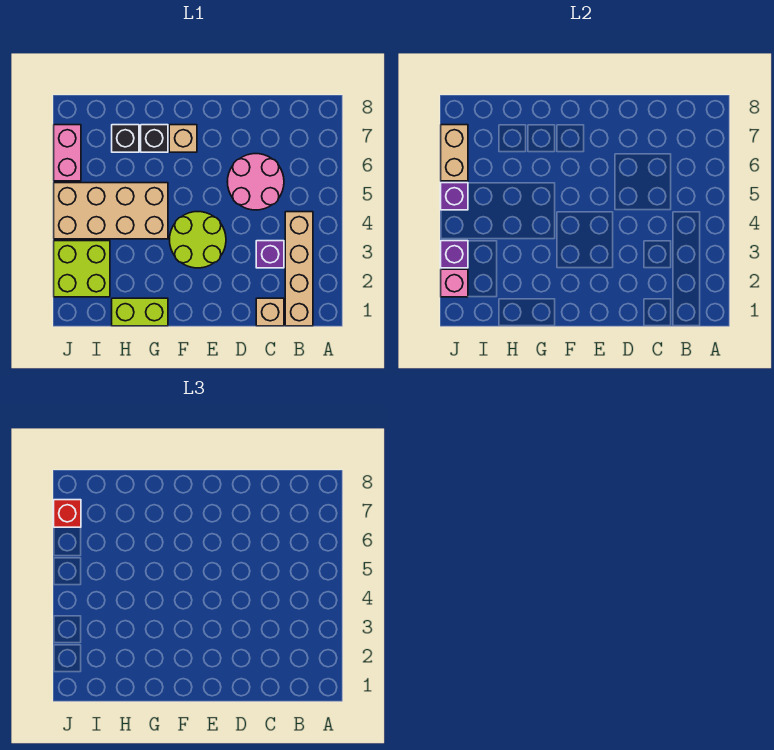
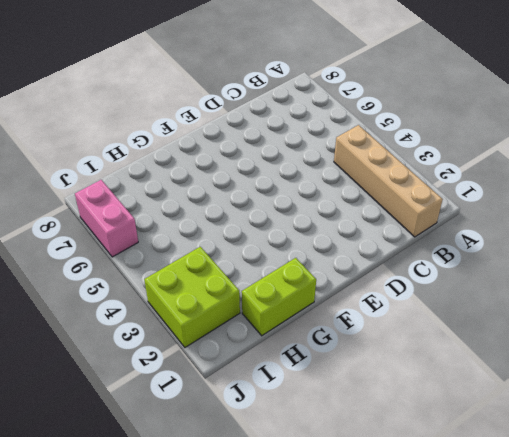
none -> tan brick C1 level 1
none -> purple brick C3 level 1
none -> pink round brick C5:D6 level 1

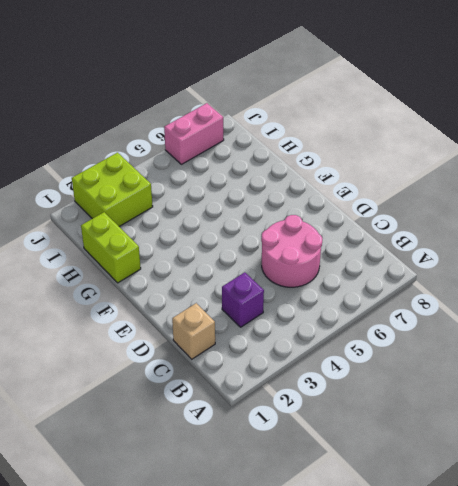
none -> tan brick B1:B4 level 1
none -> lime round brick E3:F4 level 1
none -> tan brick F7 level 1

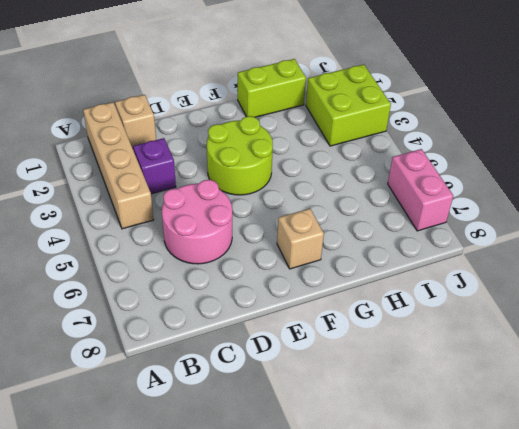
none -> tan brick G4:J5 level 1
none -> black brick G7 level 1
none -> black brick H7 level 1

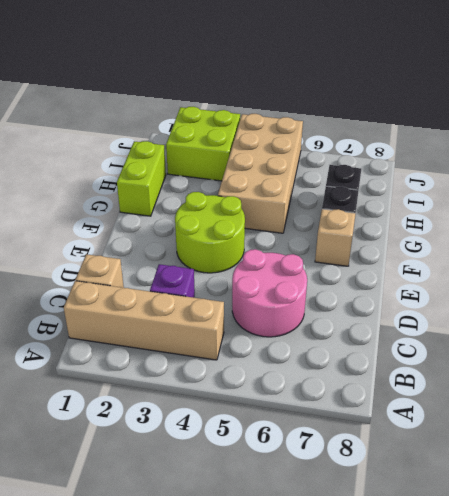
none -> pink brick J6:J7 level 1
none -> pink brick J2 level 2
none -> purple brick J3 level 2

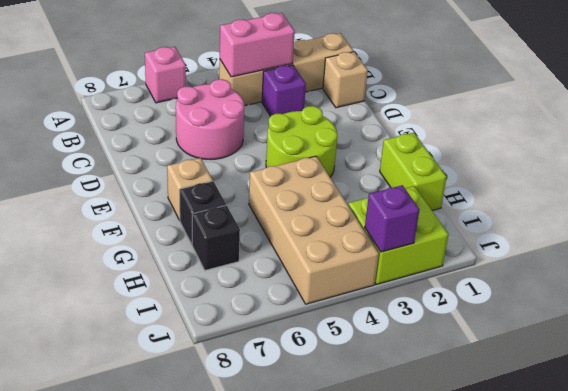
pink brick A6 level 1 -> pink brick J2 level 2
pink brick B3:B4 level 2 -> pink brick J6:J7 level 1
none -> purple brick J5 level 2
none -> tan brick J6:J7 level 2
none -> red brick J7 level 3

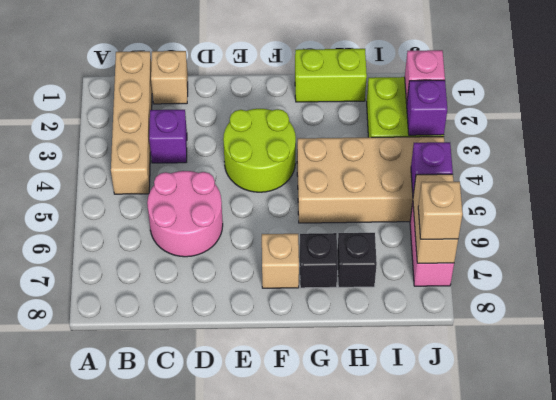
tan brick J7 level 3 -> red brick J7 level 3

